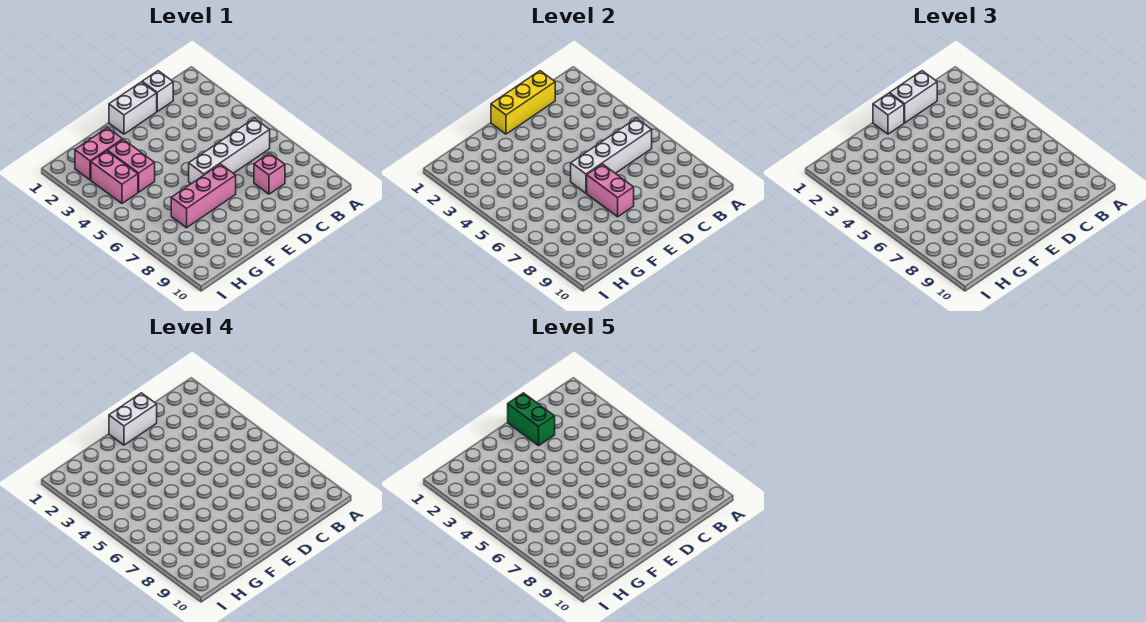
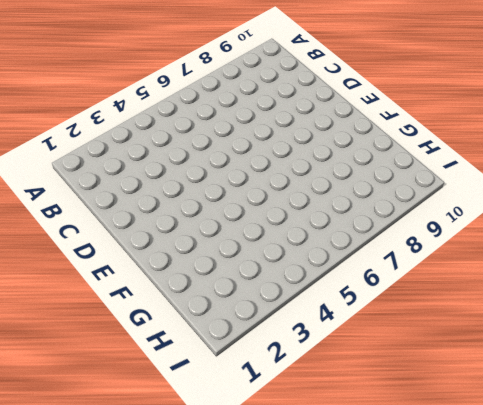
none -> white brick B6:E6 level 1
none -> white brick C1 level 1
none -> pink brick C8 level 1

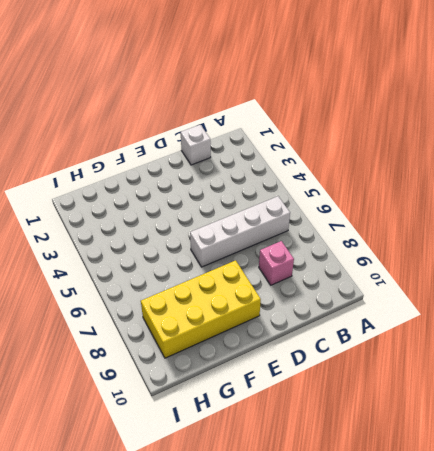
yellow brick E8:H9 level 1 -> none
none -> white brick D1:E1 level 1
none -> pink brick E7:G7 level 1
none -> pink brick G2:H2 level 1

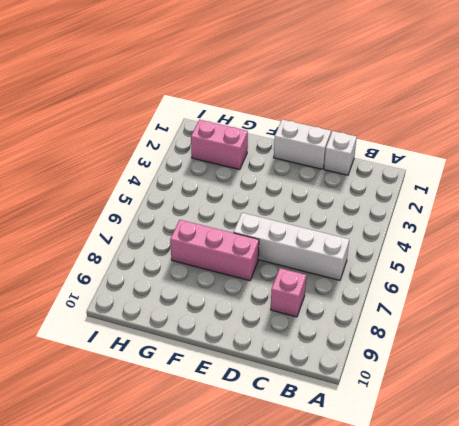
none -> pink brick G3:G4 level 1
none -> pink brick H3:H4 level 1
none -> white brick B6:E6 level 2

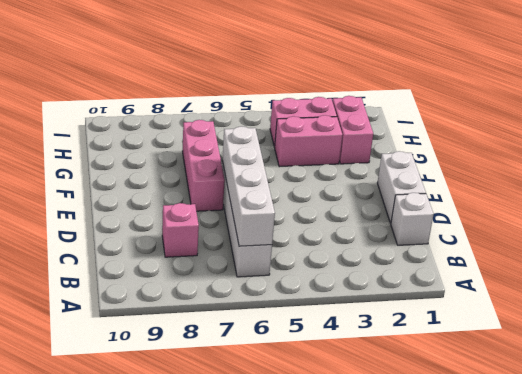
none -> yellow brick C1:E1 level 2
none -> pink brick E7:E8 level 2
none -> white brick C1:D1 level 3

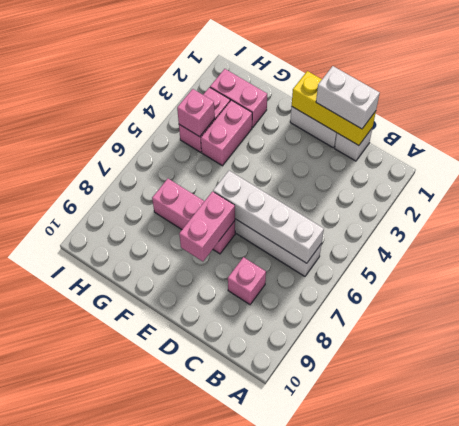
pink brick H4 level 2 -> none
none -> white brick E1 level 3
none -> white brick D1:E1 level 4
none -> green brick D1:D2 level 5

